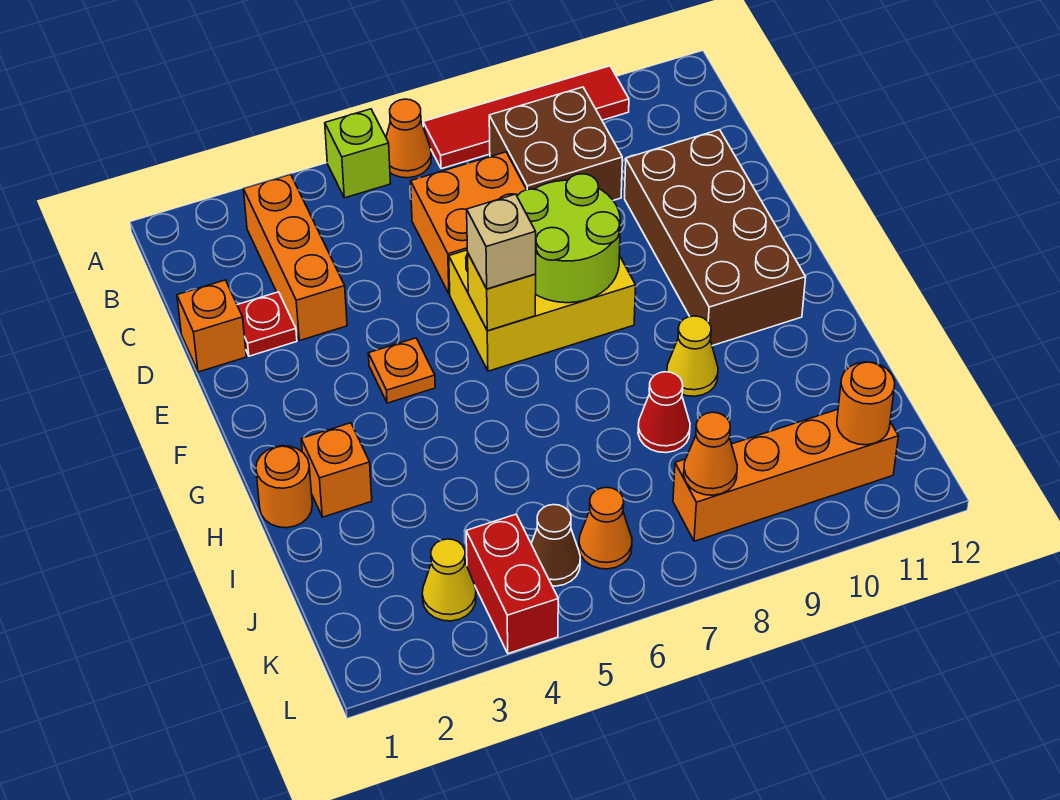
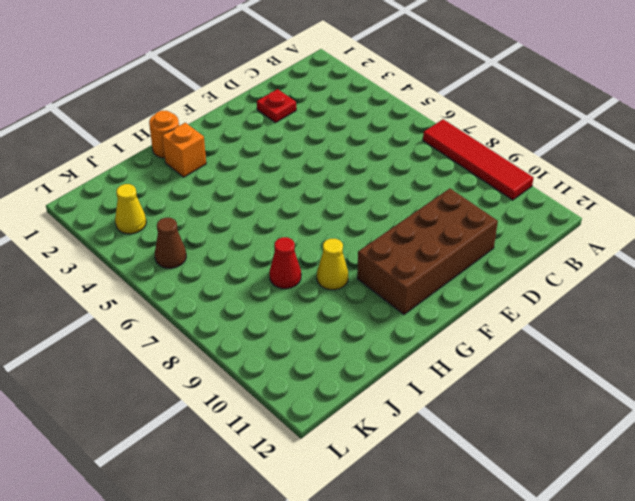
none -> lime brick A5 level 1
none -> orange cone A6 level 1
none -> orange brick B3:D3 level 1

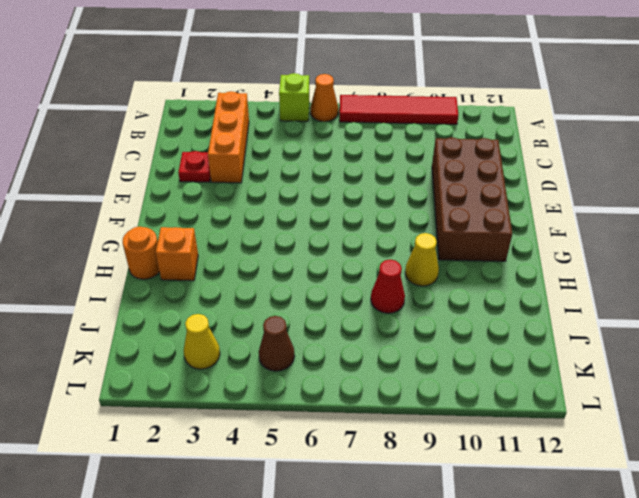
none -> brown brick B8:C9 level 1
none -> orange brick C6:D7 level 1
none -> orange brick D1 level 1

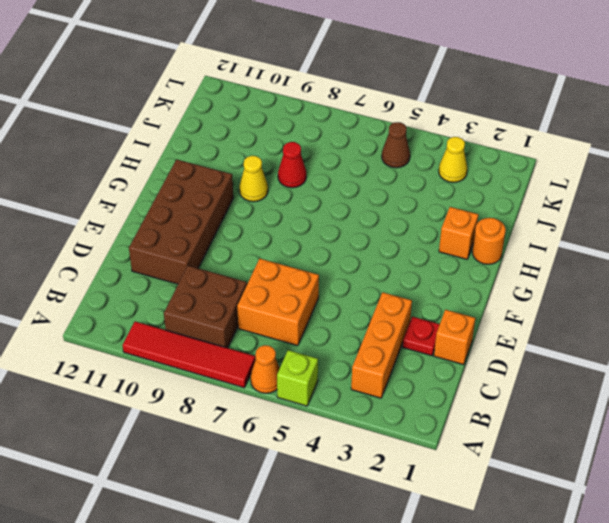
none -> yellow brick E6:F8 level 1
none -> orange plate F4 level 1
none -> red brick K4:L4 level 1

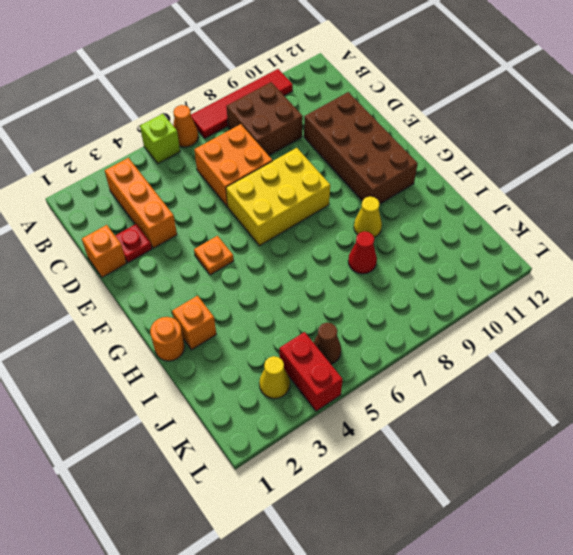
none -> orange cone K6 level 1
none -> orange brick K8:K11 level 1
none -> lime round brick E7:F8 level 2

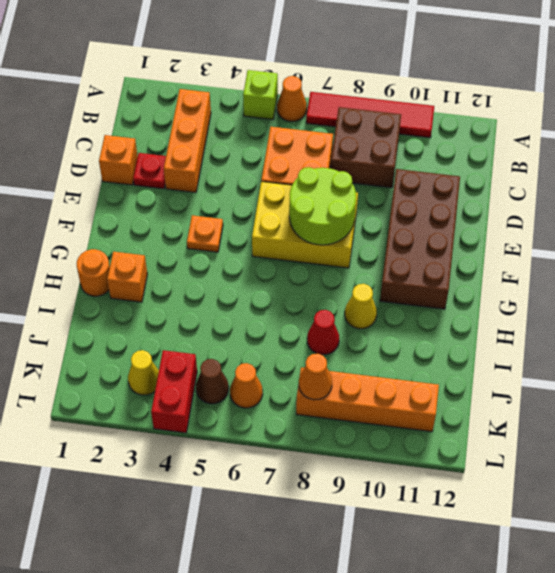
none -> yellow brick F6 level 2
none -> orange round brick K11 level 2
none -> tan brick F6 level 3

